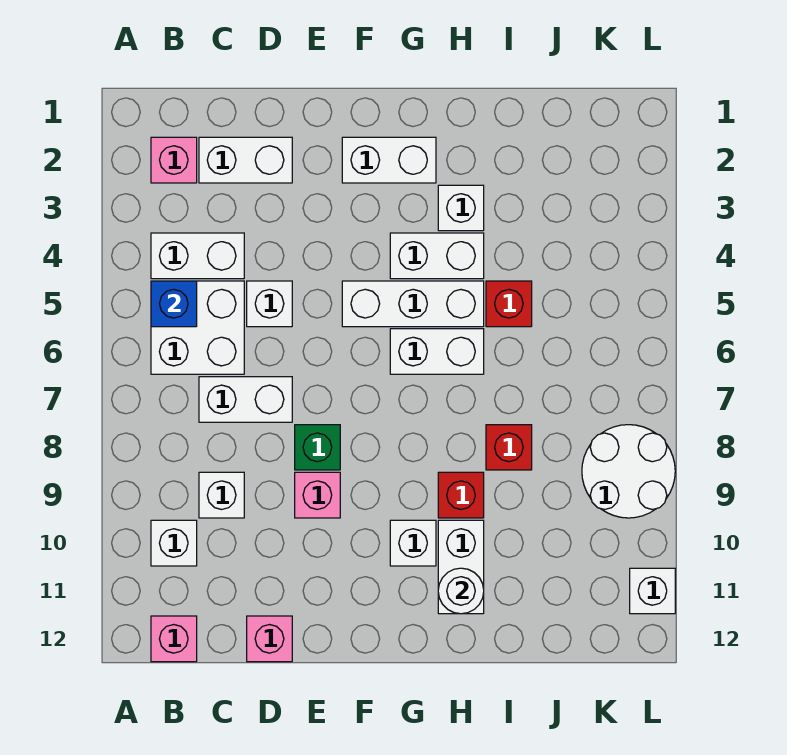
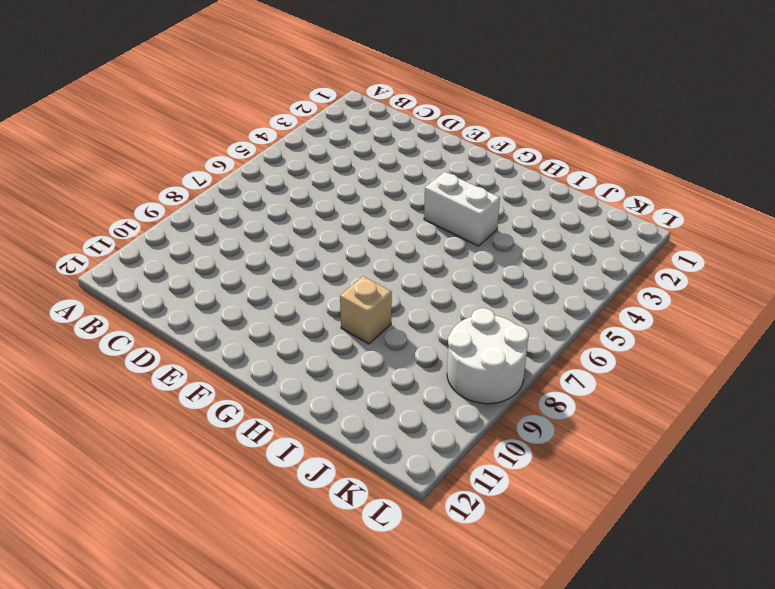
tan brick H9 level 1 -> red brick H9 level 1
none -> pink brick B2 level 1
none -> white brick B4:C4 level 1
none -> white brick B5:C6 level 1

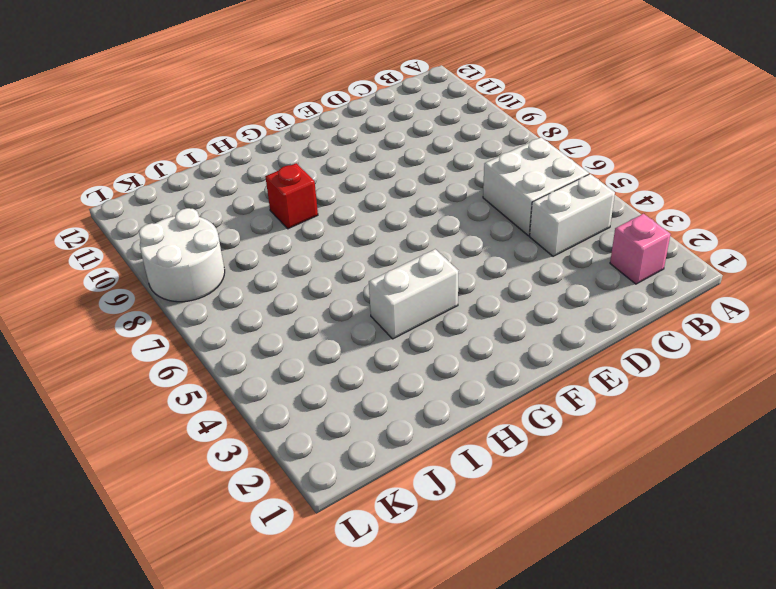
none -> white brick B10 level 1
none -> pink brick B12 level 1
none -> white brick C2:D2 level 1

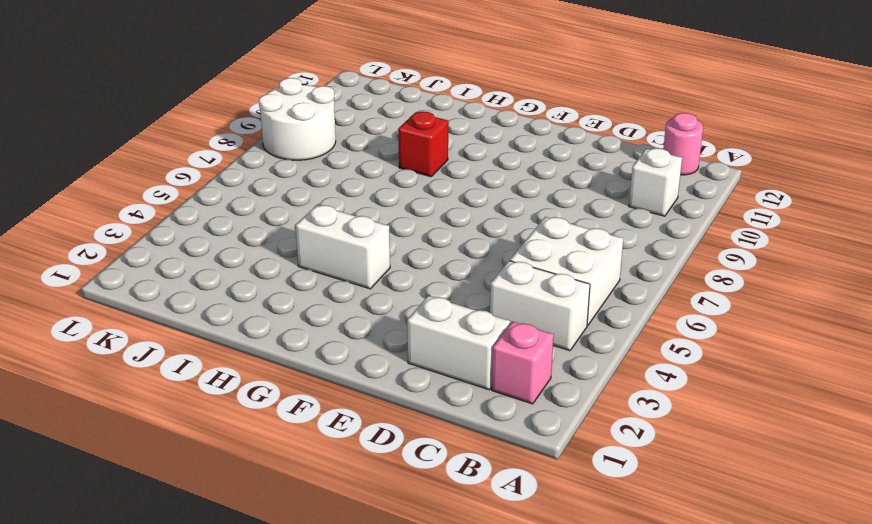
pink round brick B12 level 1 -> pink brick B12 level 1
none -> white brick C7:D7 level 1
none -> white brick C9 level 1
none -> white brick D5 level 1

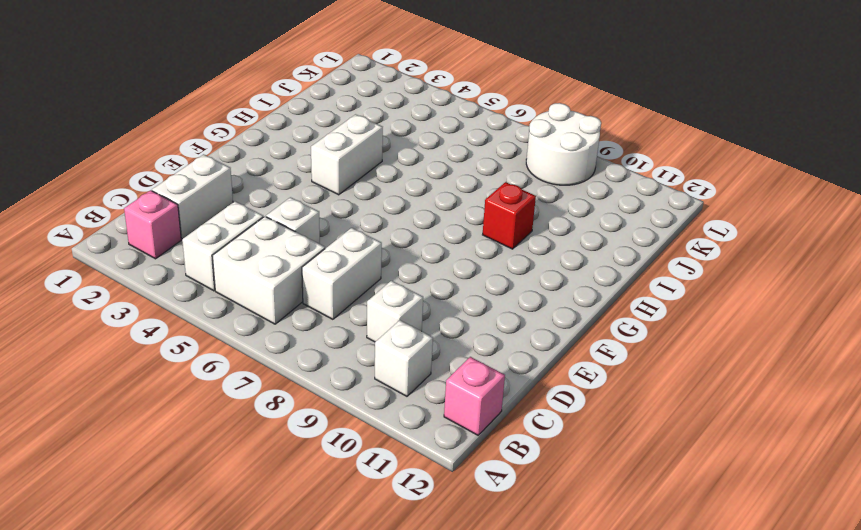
none -> pink brick D12 level 1
none -> green brick E8 level 1
none -> pink brick E9 level 1

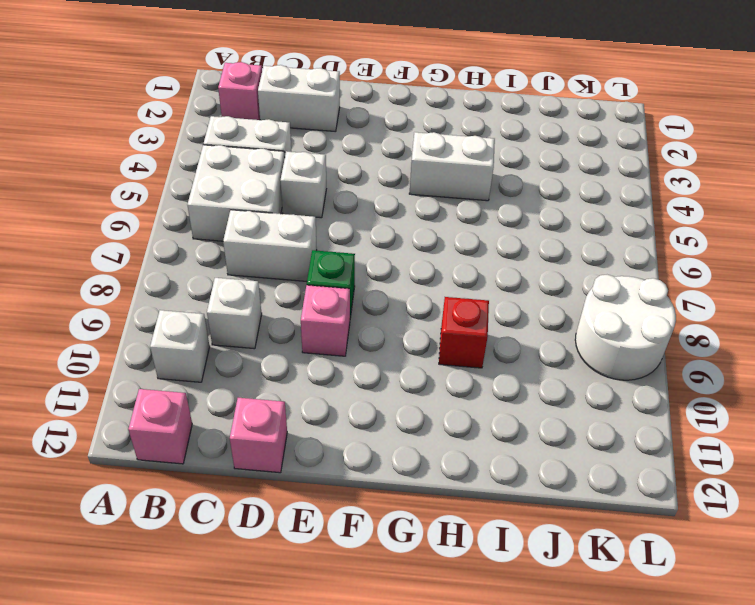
none -> white brick F2:G2 level 1
none -> white brick F5:H5 level 1
none -> white brick G6:H6 level 1

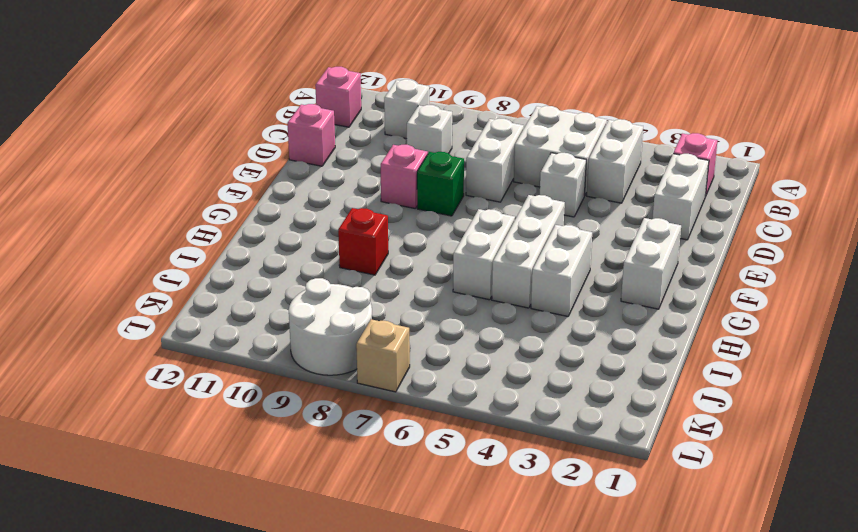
tan brick L7 level 1 -> none
none -> white brick G10 level 1
none -> white brick H3 level 1
none -> white brick H10:H11 level 1

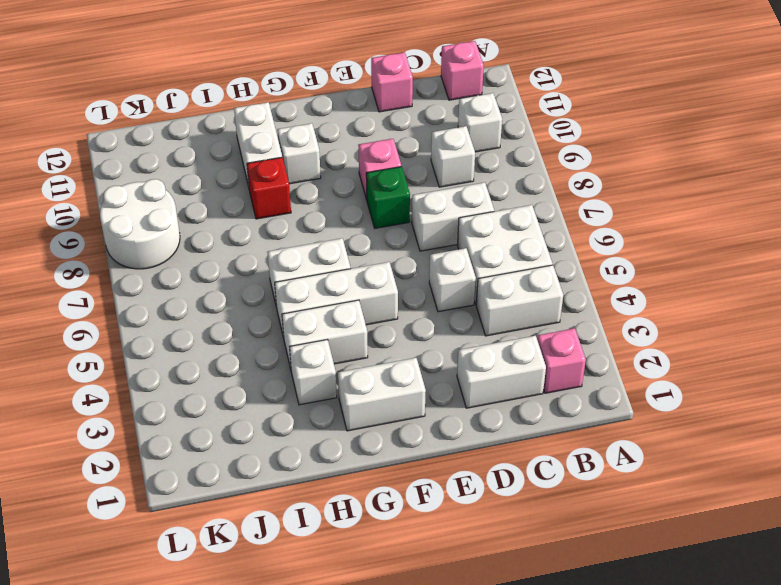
none -> red brick I5 level 1
none -> red brick I8 level 1
none -> white brick L11 level 1

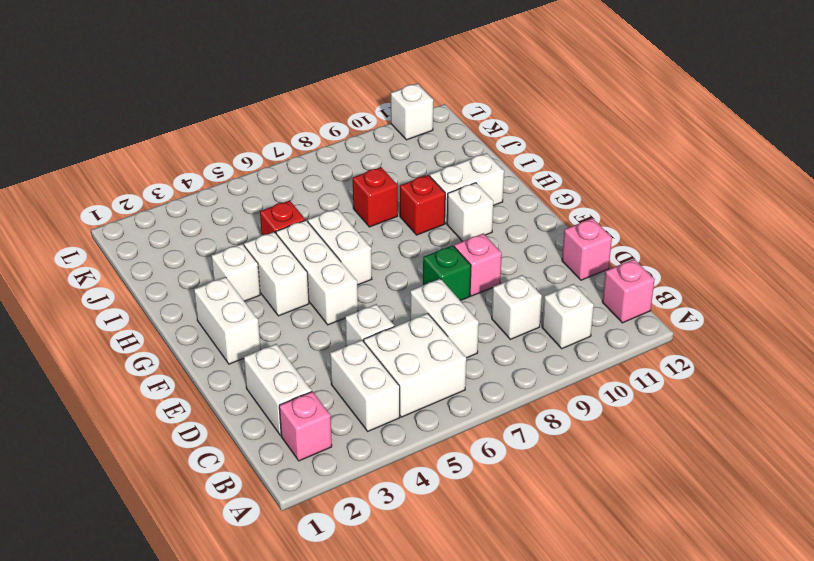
none -> white round brick K8:L9 level 1
none -> blue brick B5 level 2
none -> white round brick H11 level 2

